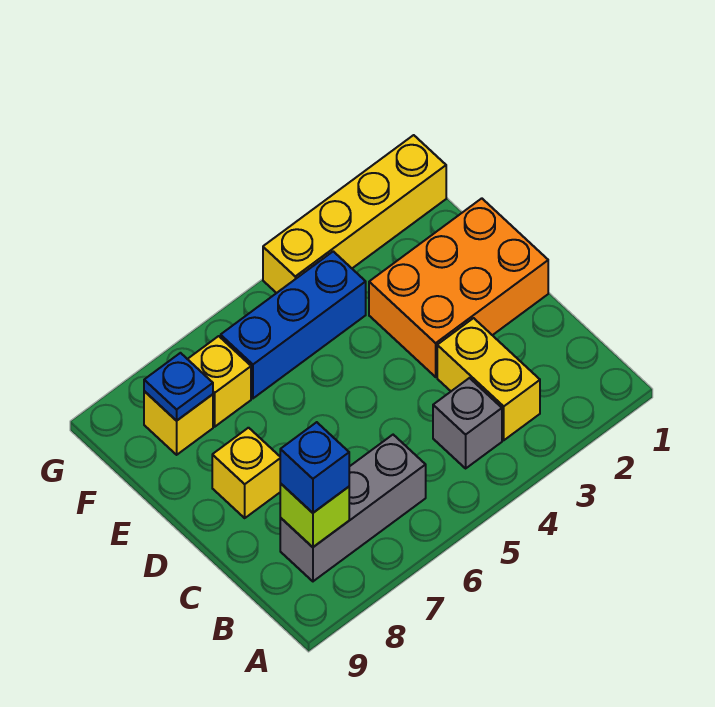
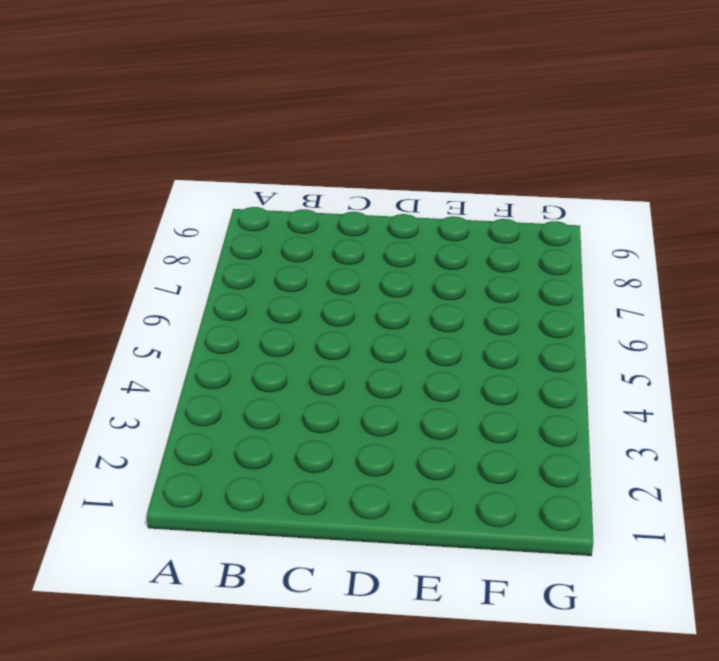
none -> yellow brick B3:C3 level 1
none -> grey brick B4 level 1
none -> grey brick B6:B8 level 1

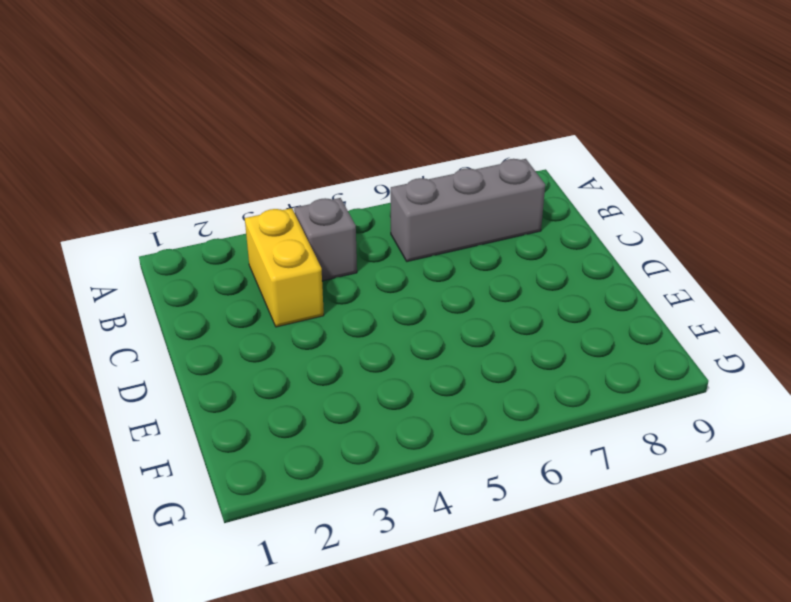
none -> orange brick D1:E3 level 1
none -> yellow brick D8 level 1
none -> blue brick F4:F6 level 1

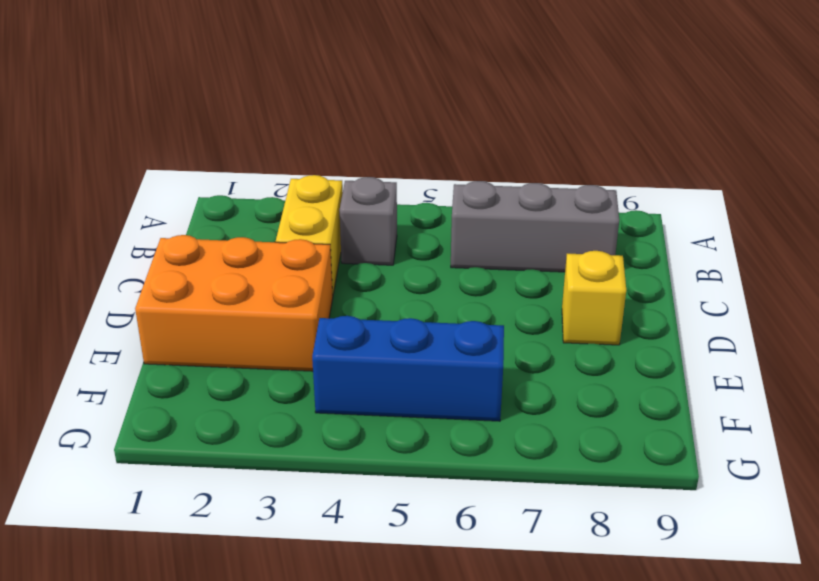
none -> yellow brick F7 level 1
none -> yellow brick F8 level 1
none -> yellow brick G1:G4 level 1

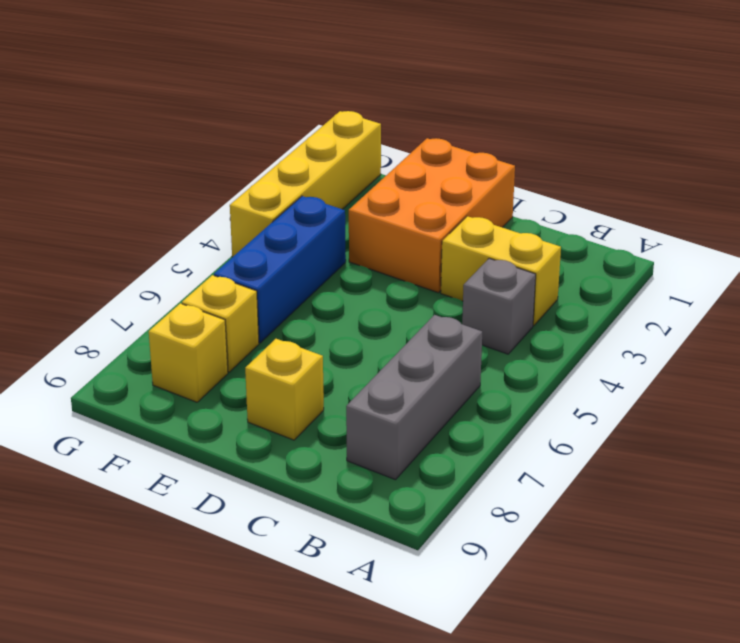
none -> lime brick B8 level 2
none -> blue plate F8 level 2
none -> blue brick B8 level 3

